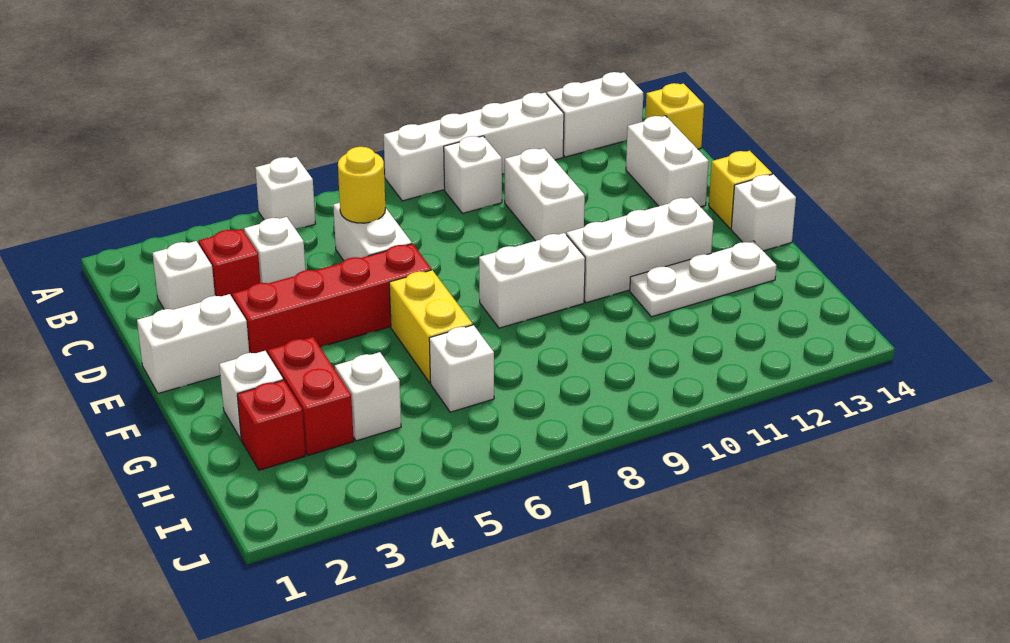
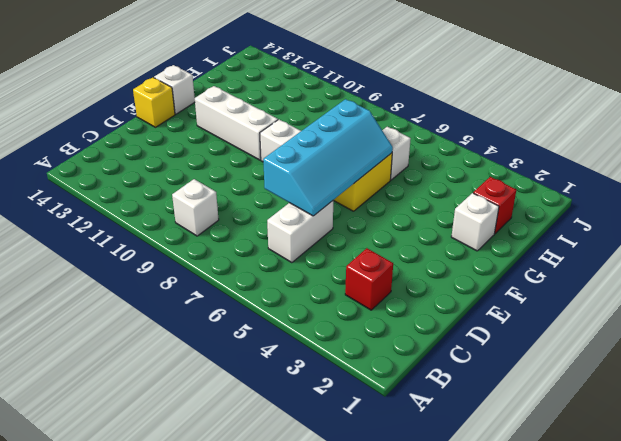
cyan slope D6:G7 level 2 top 7 -> none
none -> white brick A5 level 1
none -> white brick A8:A11 level 1
none -> white brick A12:A13 level 1

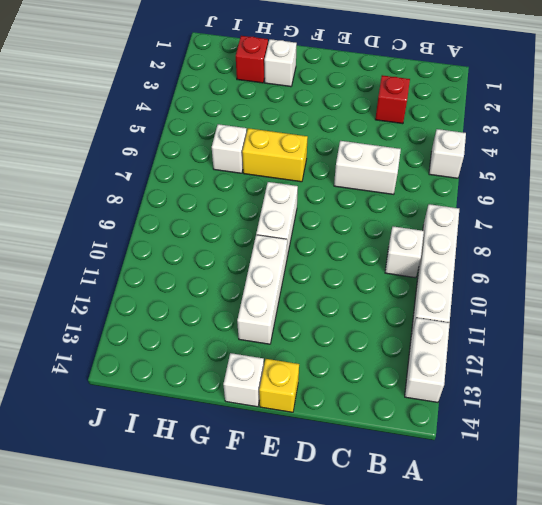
none -> yellow brick B14 level 1
none -> white brick C2 level 1
none -> white brick C4 level 1

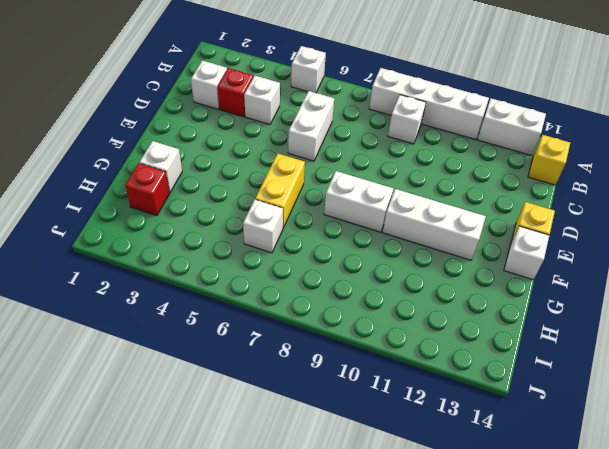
none -> white brick C10:D10 level 1
none -> white brick C13:D13 level 1
none -> white brick E1:E2 level 1

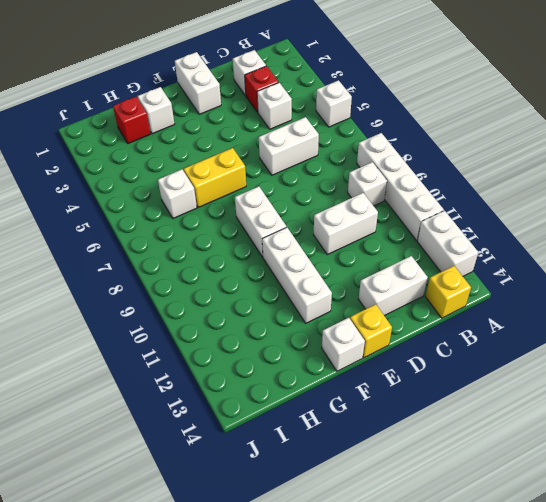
none -> red brick E3:E6 level 1
none -> red brick G3:H3 level 1
none -> white plate G11:G13 level 1

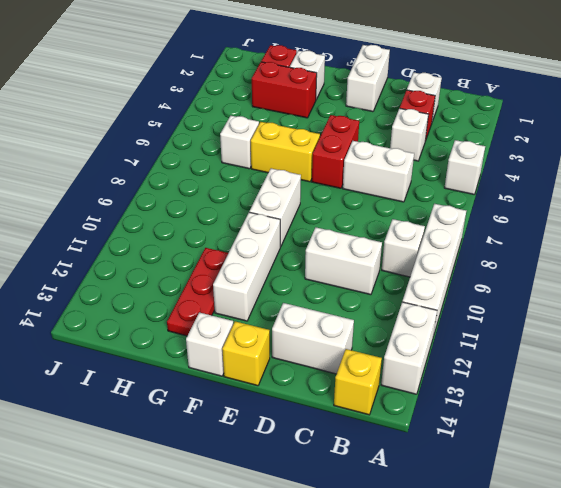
red brick E5:E6 level 1 -> red brick E3:E6 level 1
red plate G11:G13 level 1 -> white plate G11:G13 level 1
none -> white brick H4 level 1
none -> yellow round brick C6 level 2

